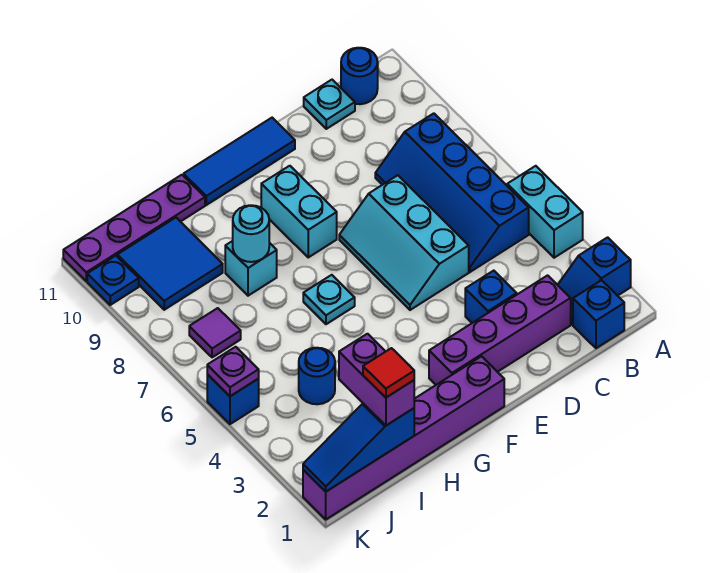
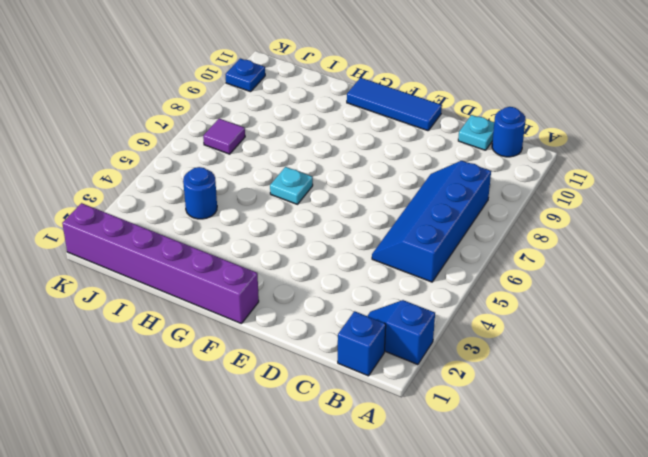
none -> cyan brick A4:A5 level 1
none -> purple brick C2:F2 level 1
none -> blue brick D3 level 1

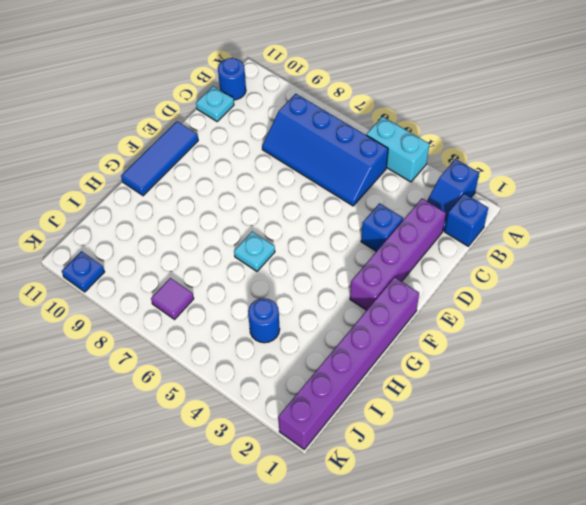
none -> cyan slope D5:E7 level 1 top D
none -> cyan brick F8:F9 level 1
none -> cyan brick H8 level 1

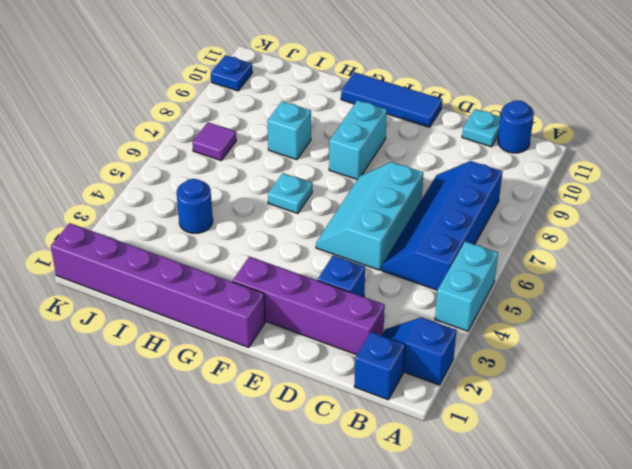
none -> purple plate H11:K11 level 1
none -> blue tile I9:J10 level 1
none -> blue brick K5 level 1

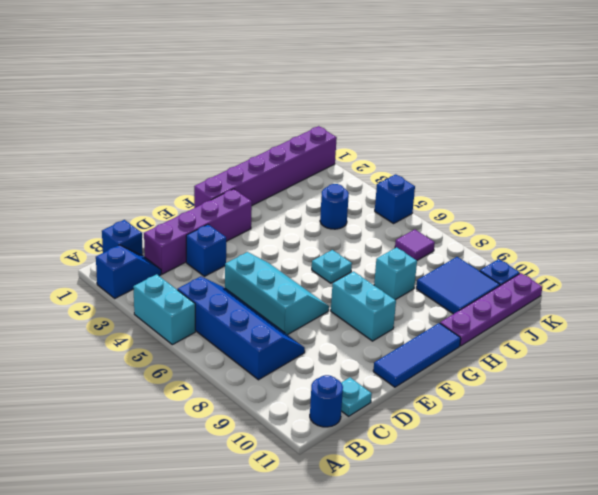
none -> cyan round brick H8 level 2
none -> blue slope I1:K1 level 2 top I
none -> purple plate K5 level 2

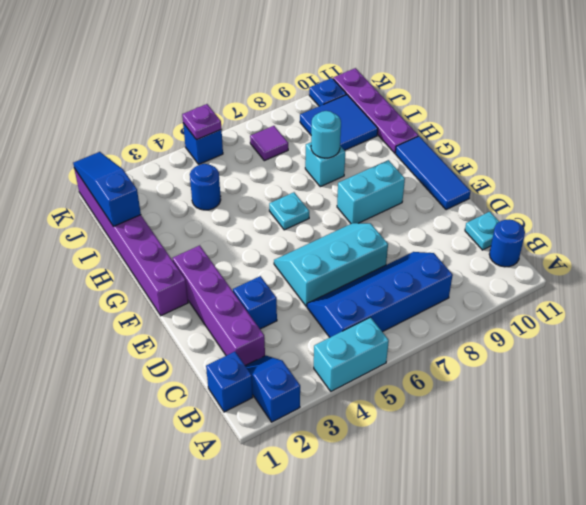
none -> purple brick I1:I2 level 3
none -> red tile I1 level 4

